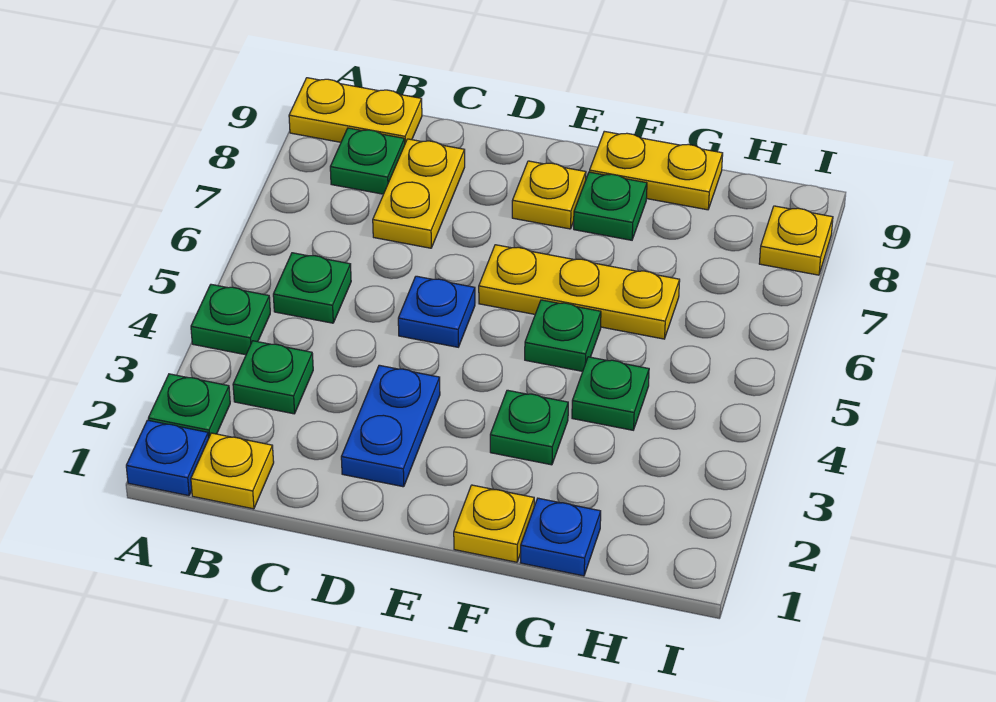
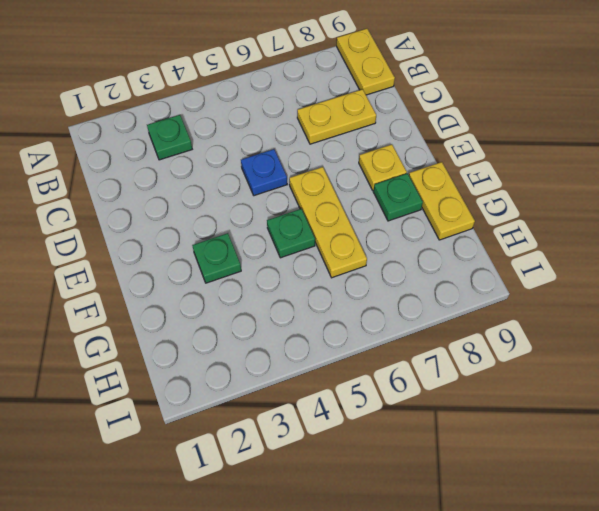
none -> blue plate A1 level 1
none -> green plate A2 level 1
none -> green plate A4 level 1

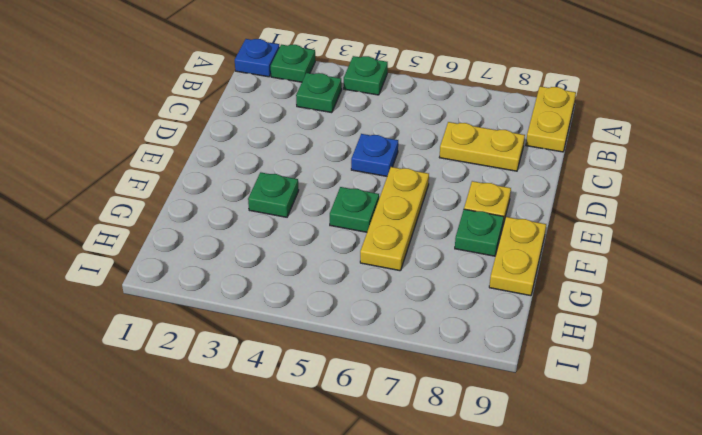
none -> yellow plate B1 level 1
none -> green plate B5 level 1
none -> green plate B8 level 1

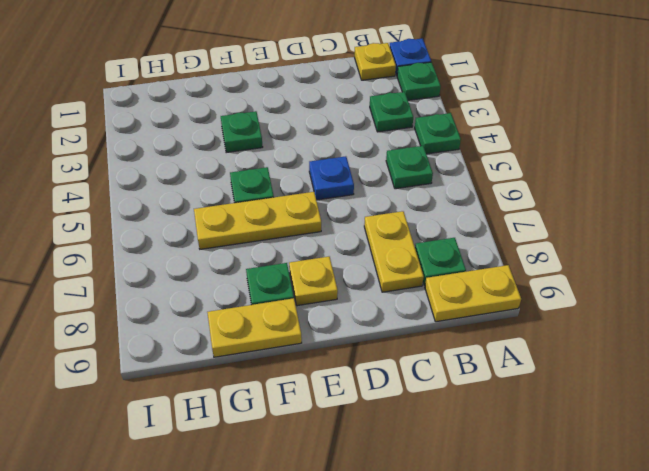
none -> blue plate D2:D3 level 1
none -> yellow plate F1 level 1
none -> blue plate G1 level 1

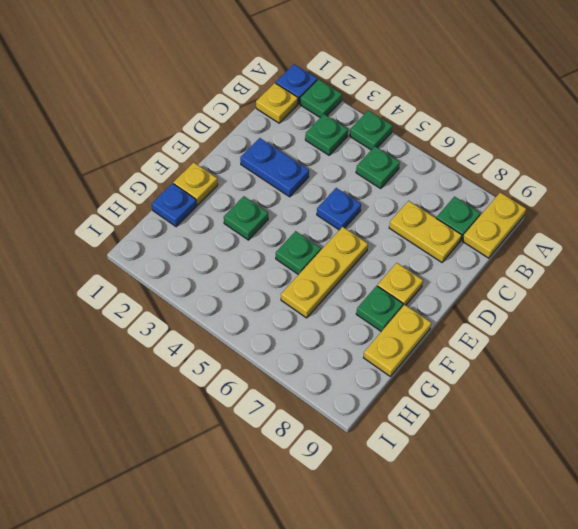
none -> green plate G4 level 1
none -> yellow plate I8 level 1

